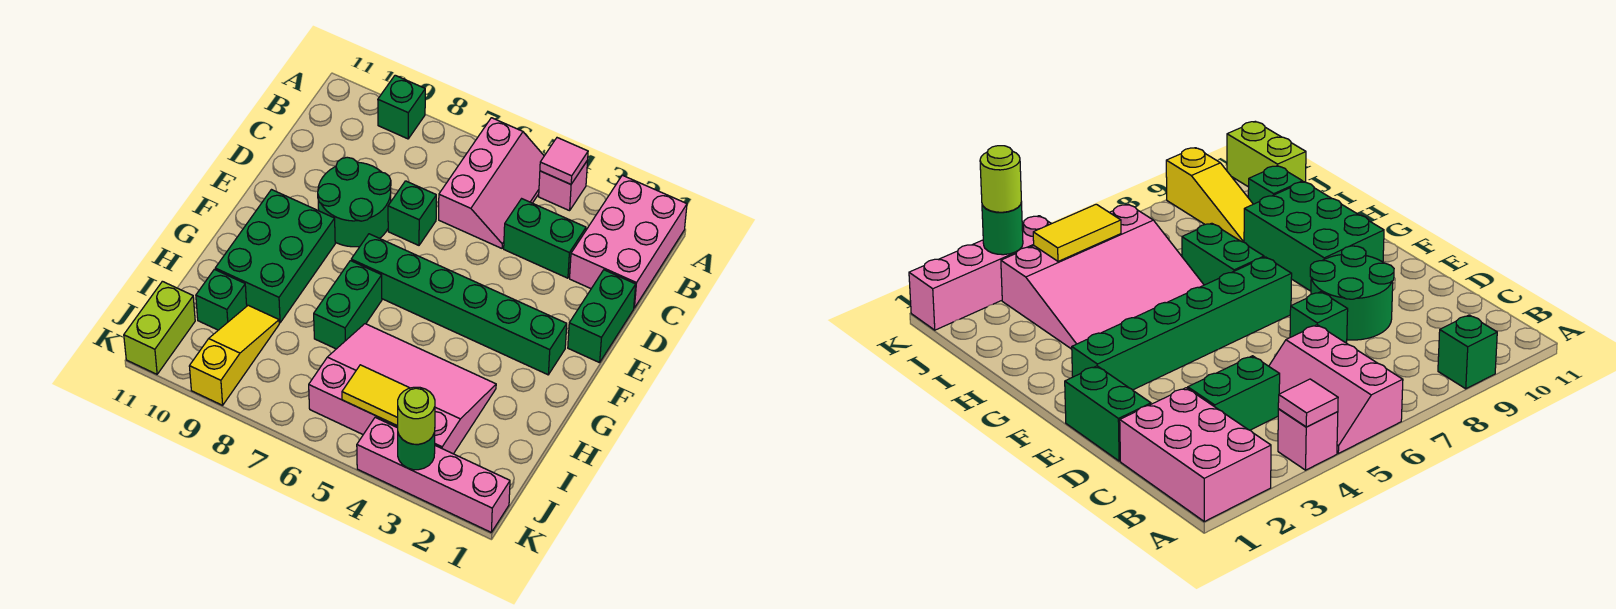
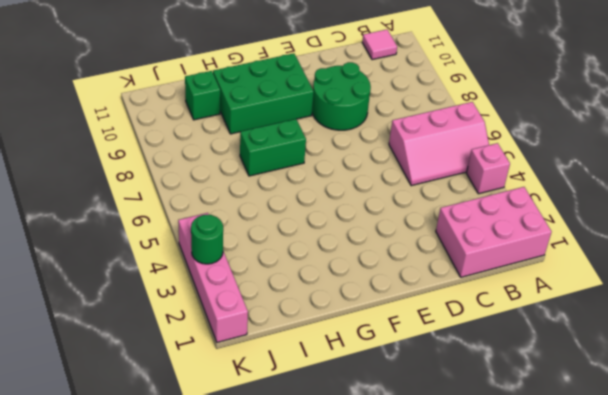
pink tile B11 level 1 -> pink tile A4 level 2
none -> green brick A9 level 1
none -> green brick C3:C4 level 1
none -> green brick D1:E1 level 1

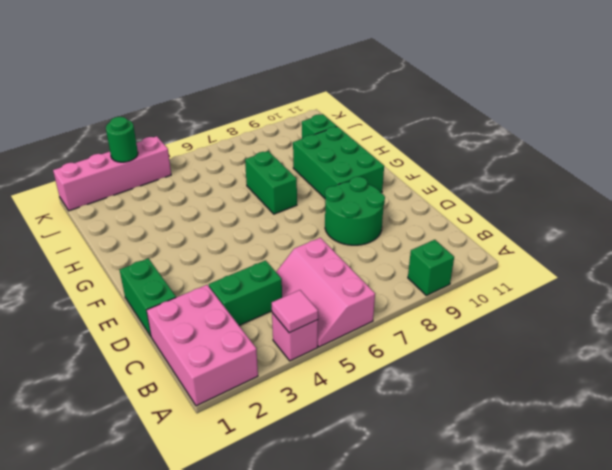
none -> green brick D7 level 1
none -> green brick F2:F7 level 1
none -> pink slope H3:J6 level 1 top J

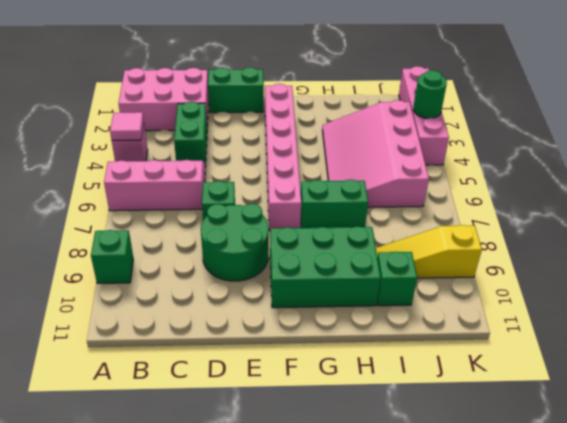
pink brick F2:F7 level 1 -> green brick F2:F7 level 1
none -> lime brick J11:K11 level 1
none -> yellow tile J4:J5 level 2
none -> lime round brick K3 level 3

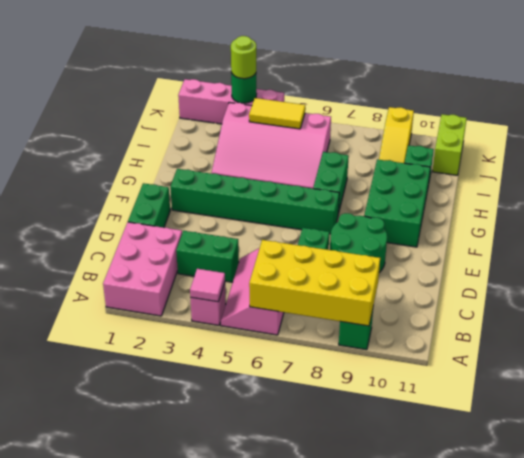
yellow brick A6:B9 level 2 -> none

